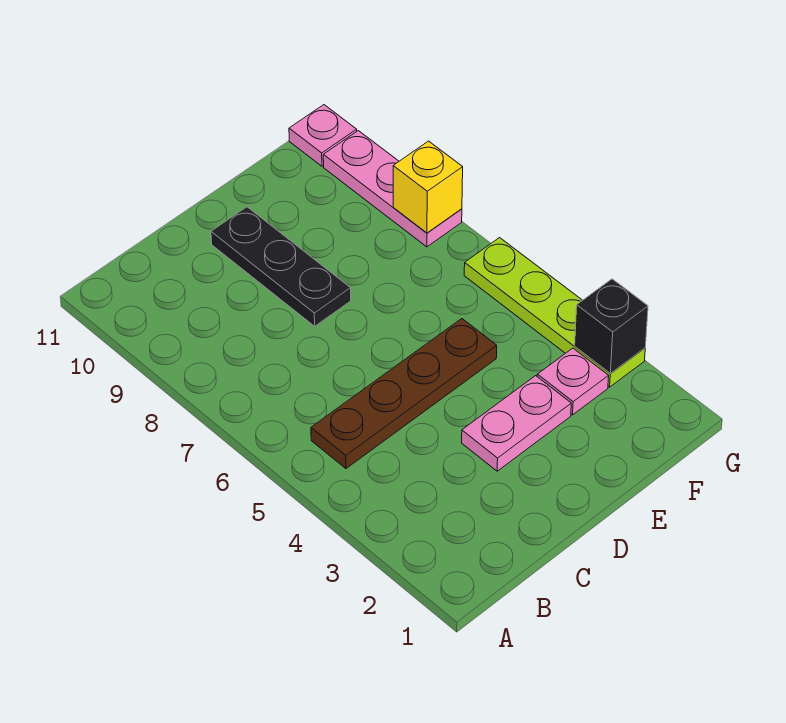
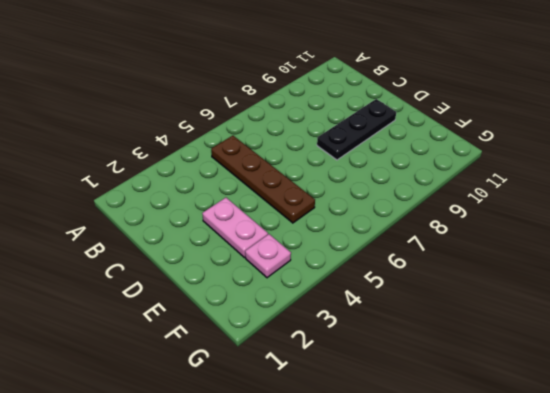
none -> lime plate G3:G6 level 1
none -> pink plate G8:G10 level 1

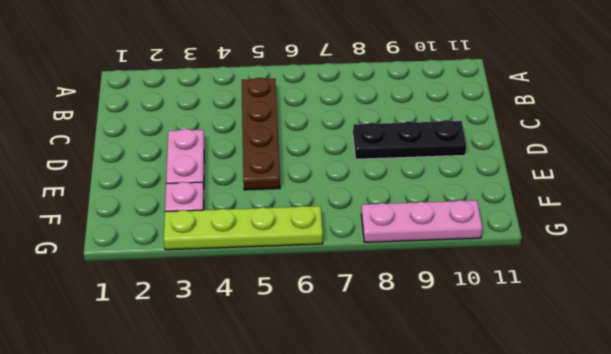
none -> pink plate G11 level 1
none -> black brick G3 level 2

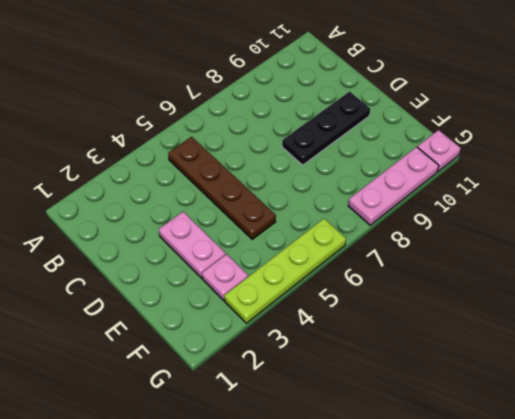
none -> black brick G3 level 2
none -> yellow brick G8 level 2

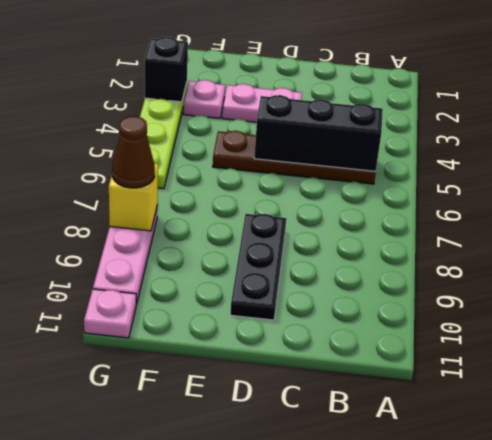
black brick B5:D5 level 2 -> none
brown cone G8 level 3 -> none

